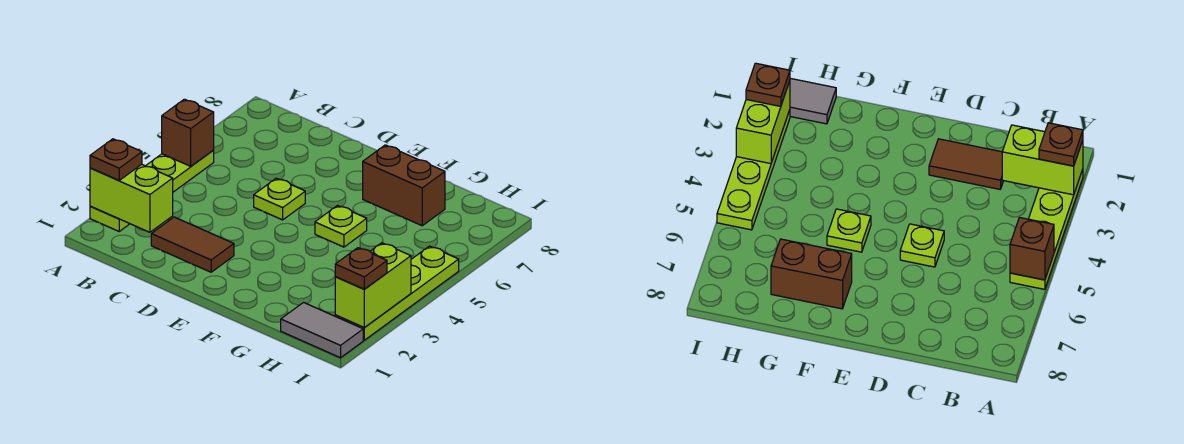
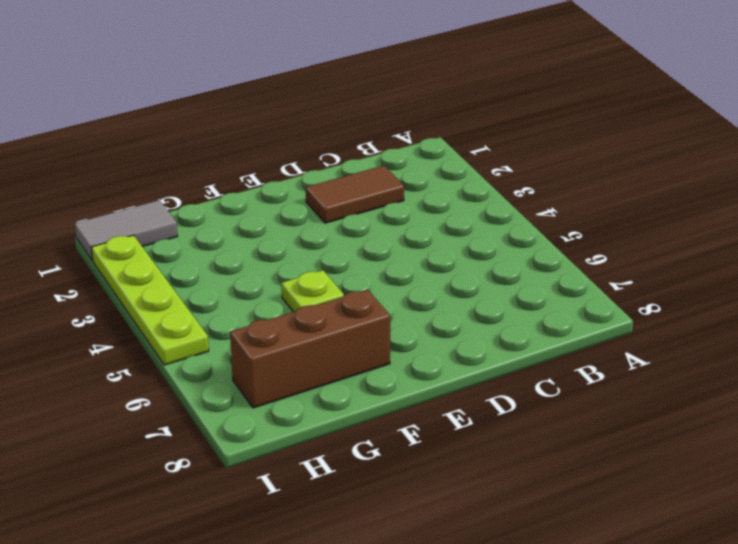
brown brick F7:H7 level 1 -> brown brick F7:G7 level 1
none -> lime plate A2:A5 level 1
none -> lime plate D5 level 1
none -> lime brick A2:B2 level 2

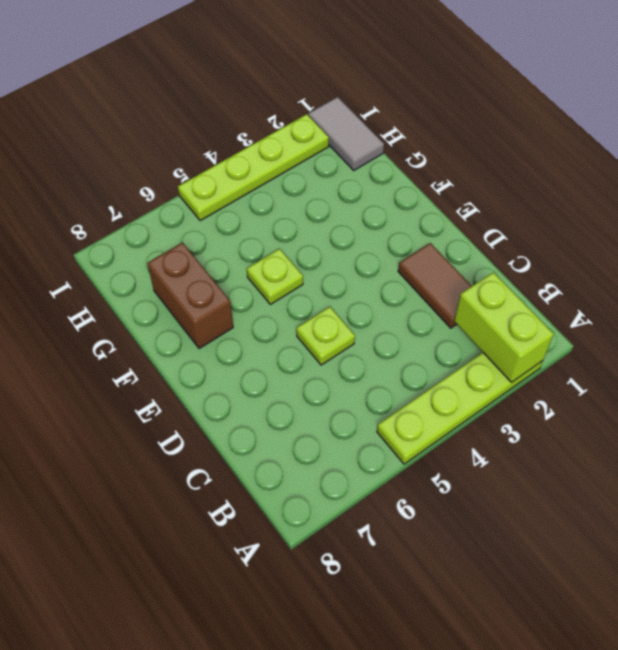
none -> brown brick A5 level 2
none -> lime brick I2:I3 level 2
none -> brown plate A2 level 3

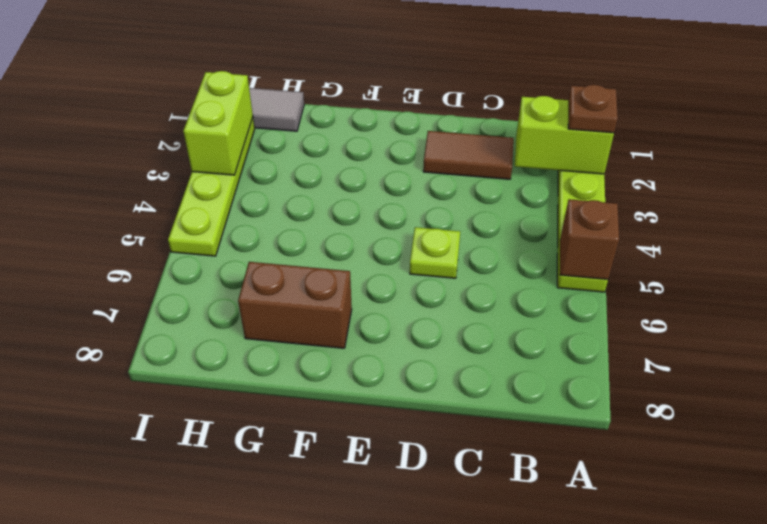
none -> lime plate F5 level 1
none -> brown plate I2 level 3

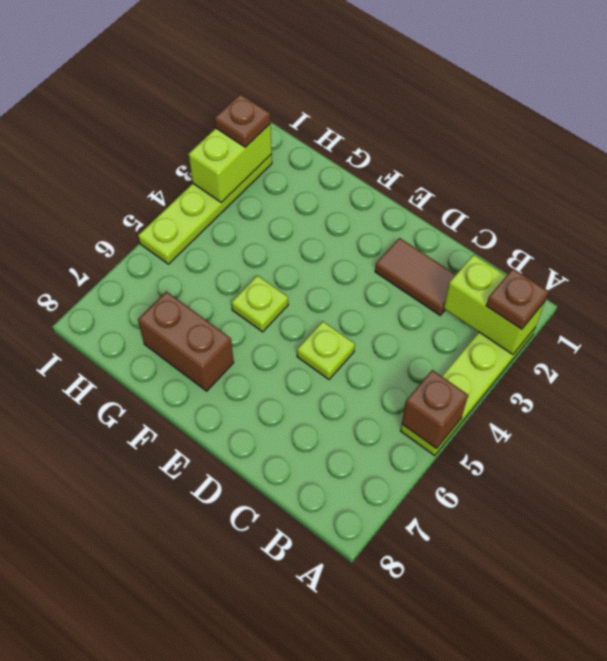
none -> grey tile H1:I1 level 1

